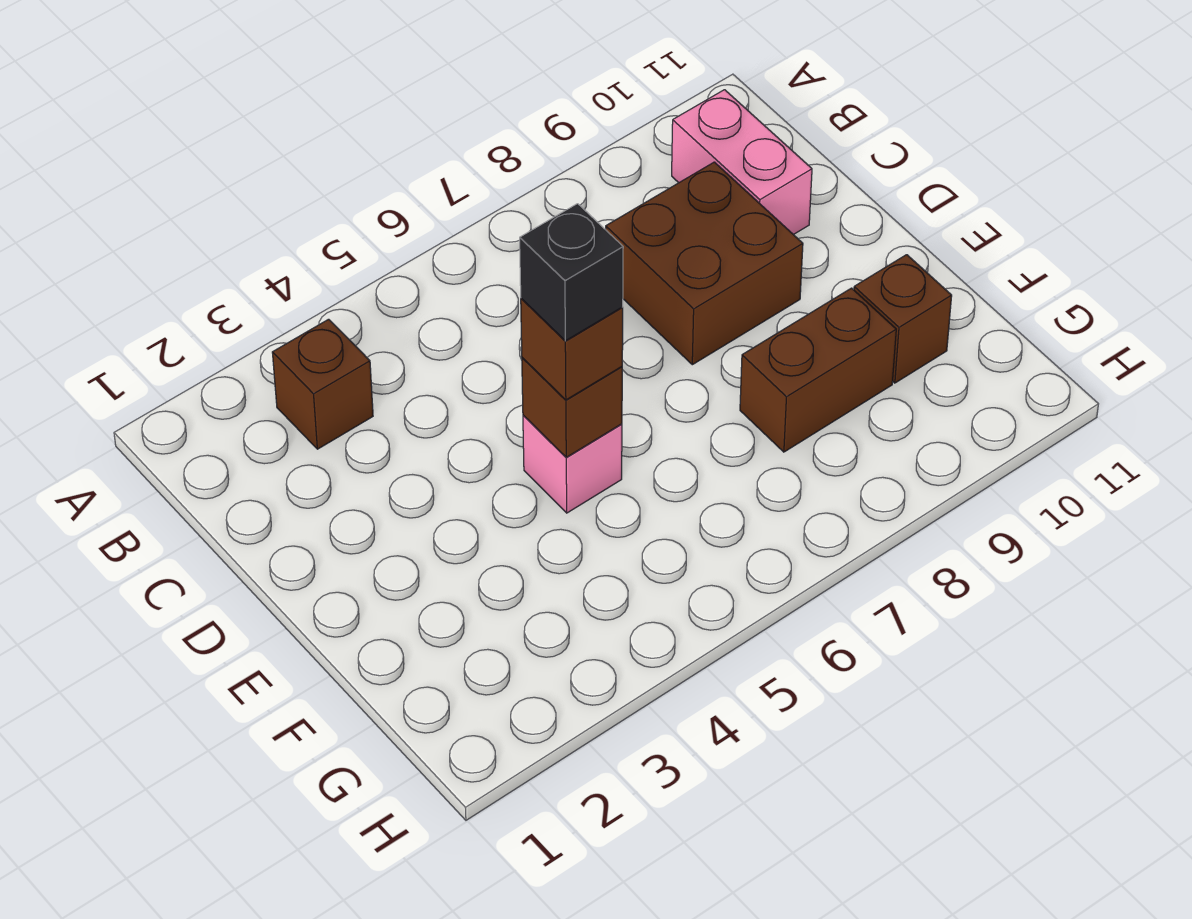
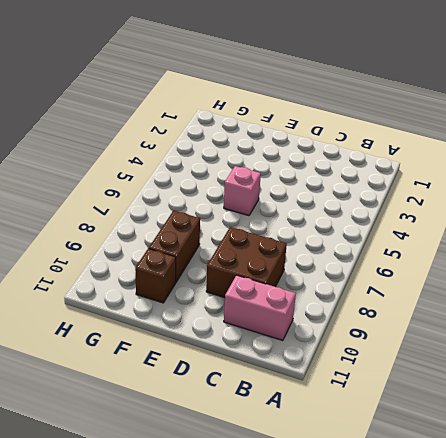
none -> brown brick B3 level 1
none -> brown brick E5 level 2

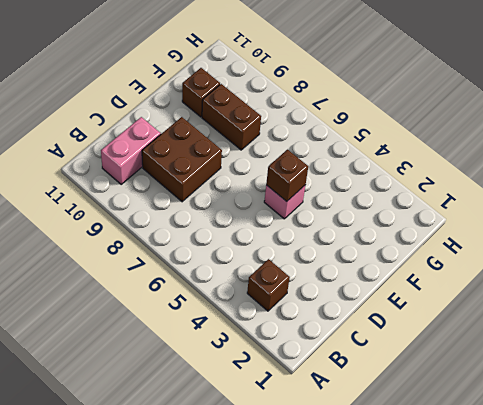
none -> brown brick E5 level 3
none -> black brick E5 level 4

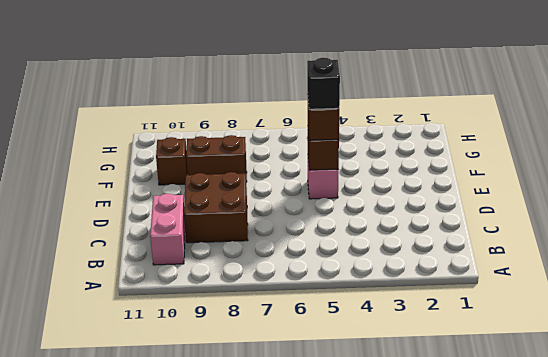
none -> brown brick B3 level 1

